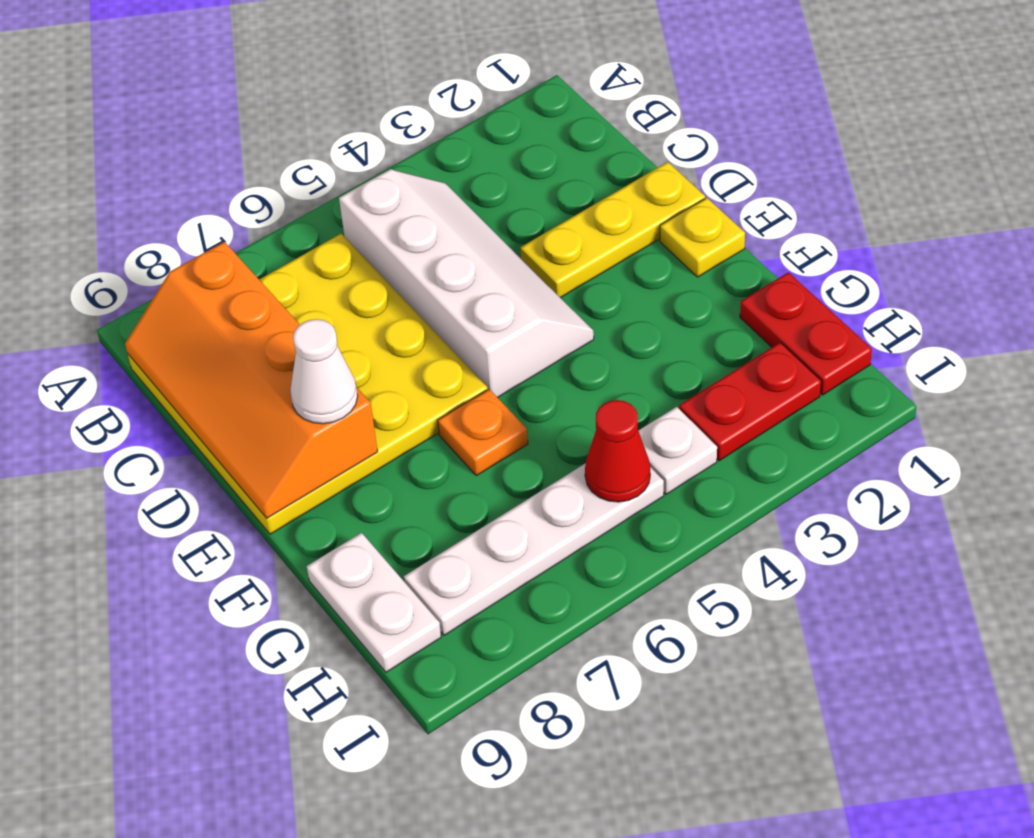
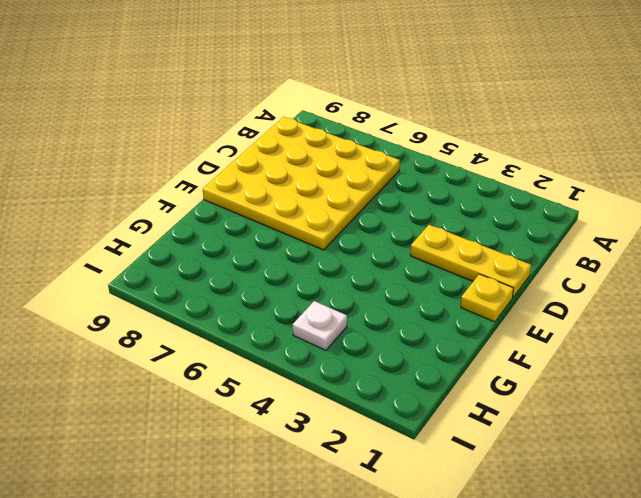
none -> white slope B4:E5 level 1 top 5
none -> orange plate F6 level 1
none -> red plate G1:H1 level 1

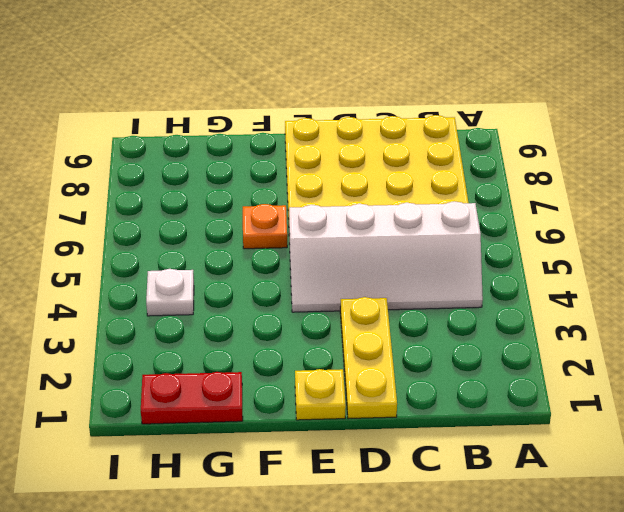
none -> white plate G9:H9 level 1
none -> red plate H2:H3 level 1
none -> white plate H5:H8 level 1

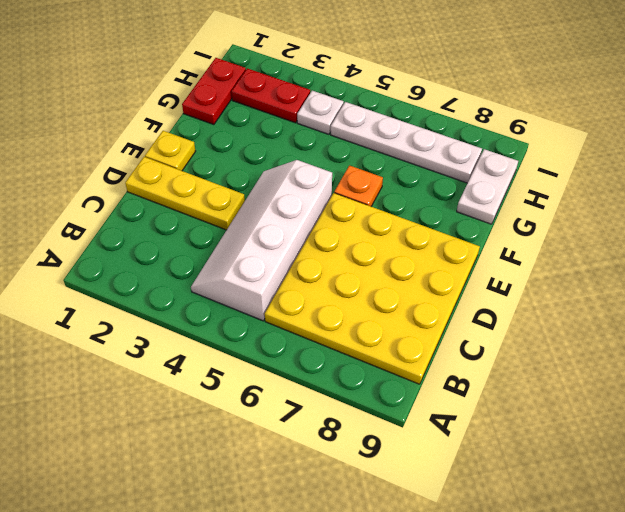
none -> orange slope B8:E9 level 2 top 8
none -> red cone H5 level 2
none -> white cone E8 level 3

